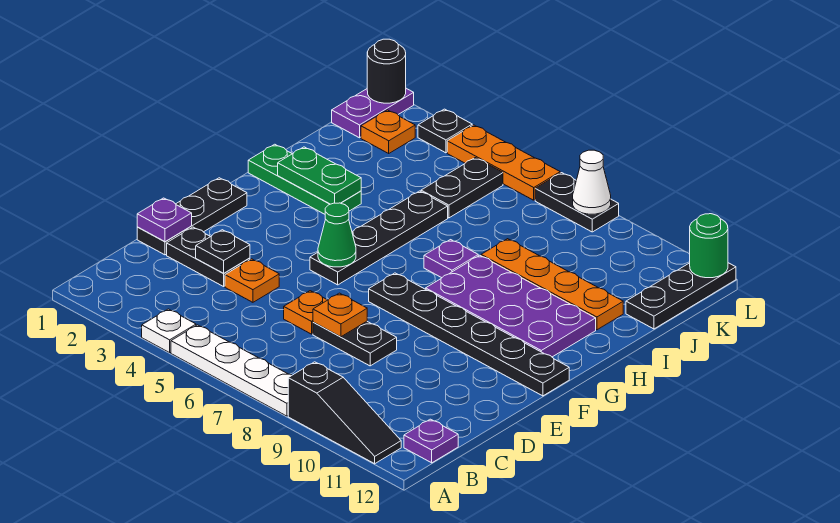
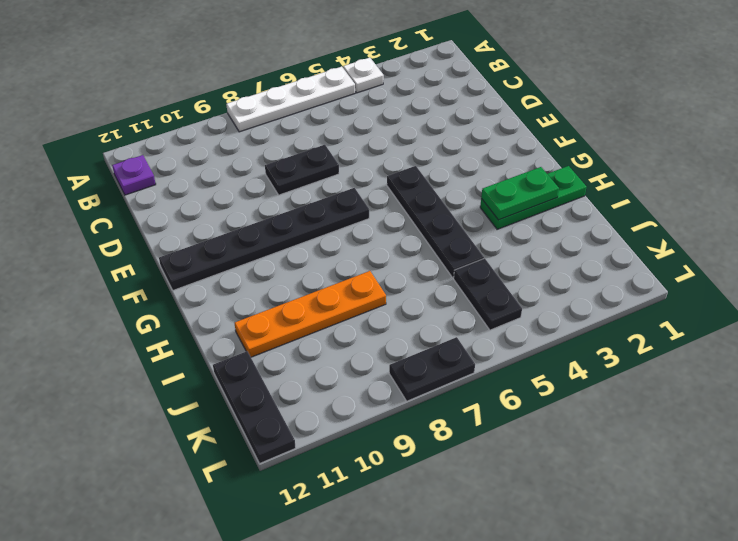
none -> black slope A9:A11 level 1 top 9
none -> black plate D1:F1 level 1
none -> black plate D2:D3 level 1
none -> orange plate D4 level 1

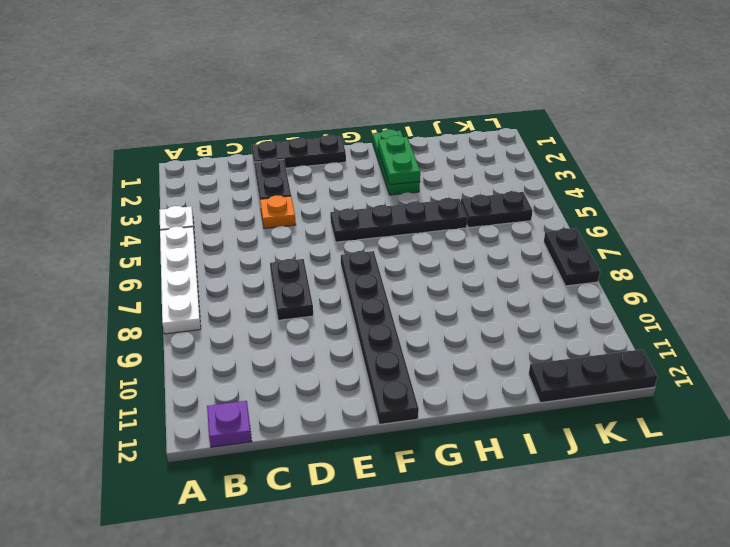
none -> black slope A9:A11 level 1 top 9
none -> orange plate D6 level 1
none -> purple plate G8:H11 level 1
none -> purple plate H7 level 1

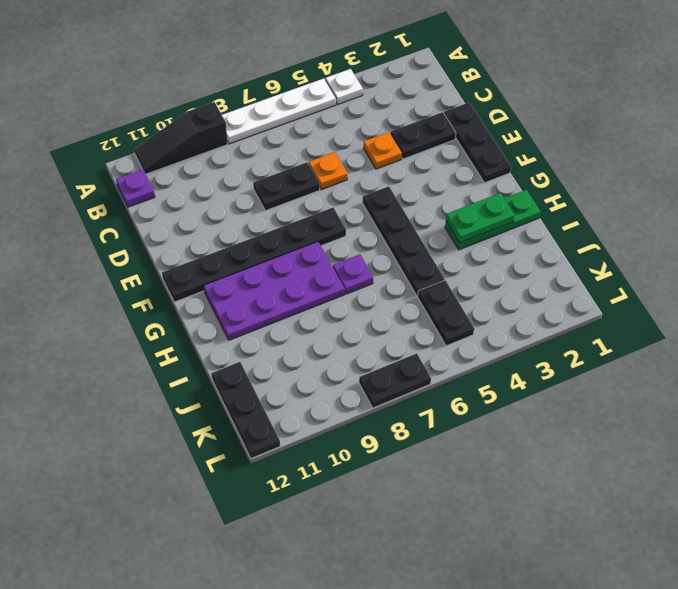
none -> orange plate I8:I11 level 1
none -> purple plate K1:L1 level 1
none -> orange plate K2 level 1
none -> black plate L3 level 1

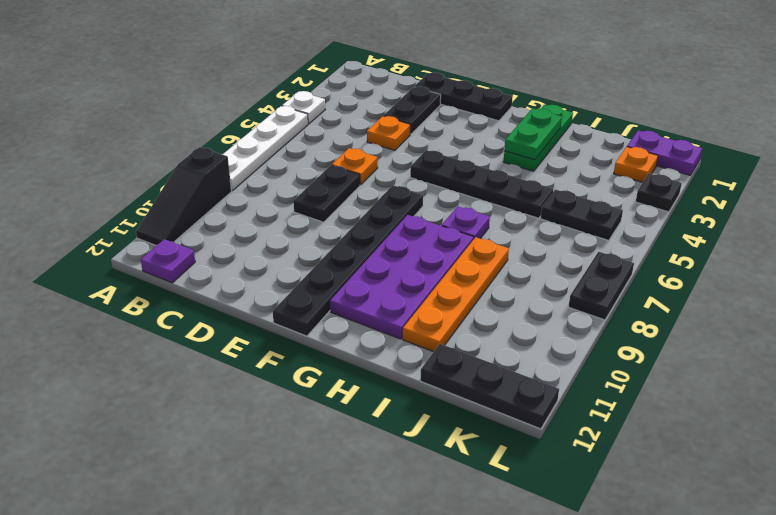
none -> orange plate L4:L6 level 1
none -> purple plate D1 level 2
none -> black plate D3 level 2
none -> orange plate D7 level 2

